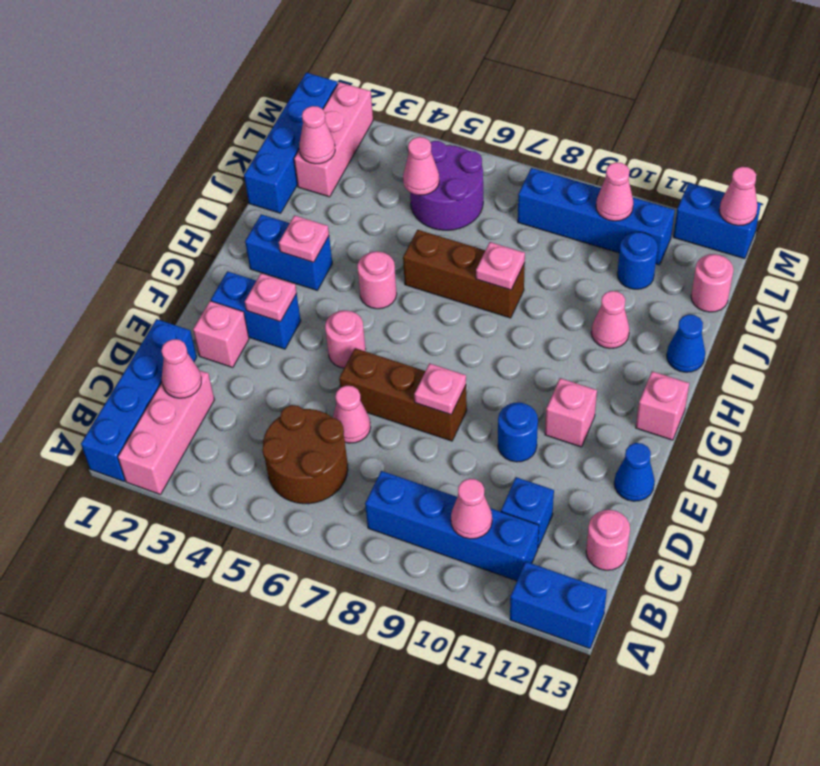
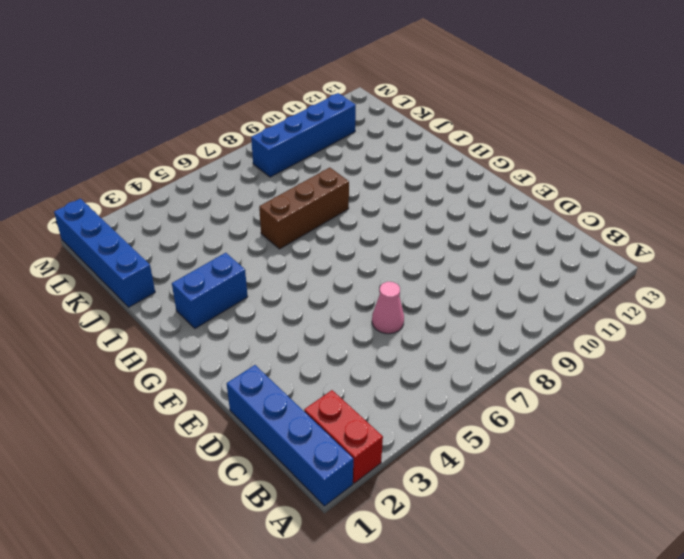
red brick A2:B2 level 1 -> pink brick A2:C2 level 1
none -> blue brick A12:A13 level 1
none -> brown round brick B5:C6 level 1
none -> blue brick B8:B11 level 1
none -> blue brick C11 level 1

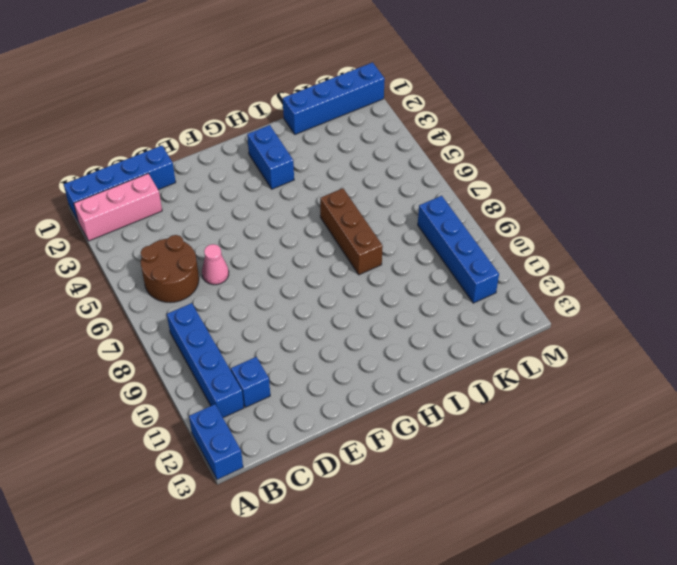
none -> pink round brick C13 level 1
none -> pink brick E2 level 1
none -> brown brick E6:E8 level 1
none -> blue round brick E10 level 1

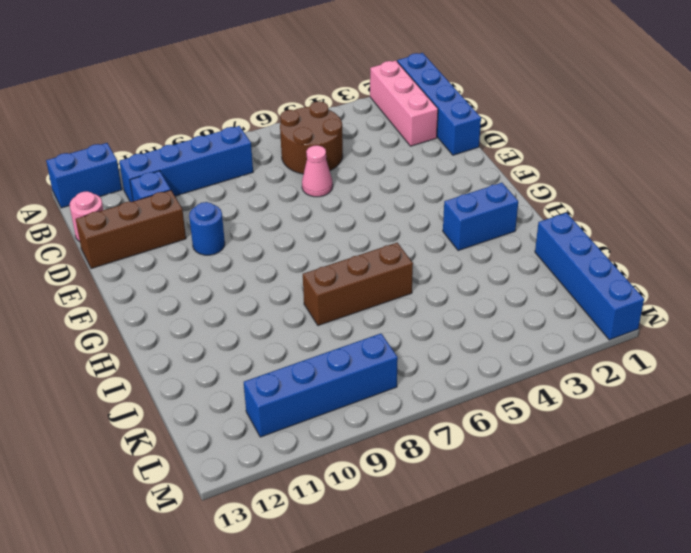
brown brick D11:D13 level 1 -> brown brick E6:E8 level 1
none -> pink brick E2 level 1
none -> blue cone E13 level 1
none -> blue brick F2:F3 level 1
none -> pink round brick F5 level 1

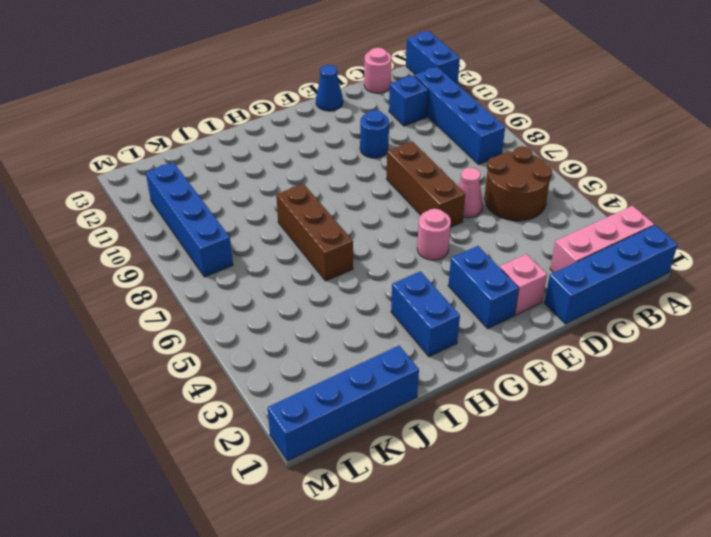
none -> pink brick F11 level 1
none -> pink brick G13 level 1
none -> pink round brick H5 level 1
none -> pink cone I11 level 1

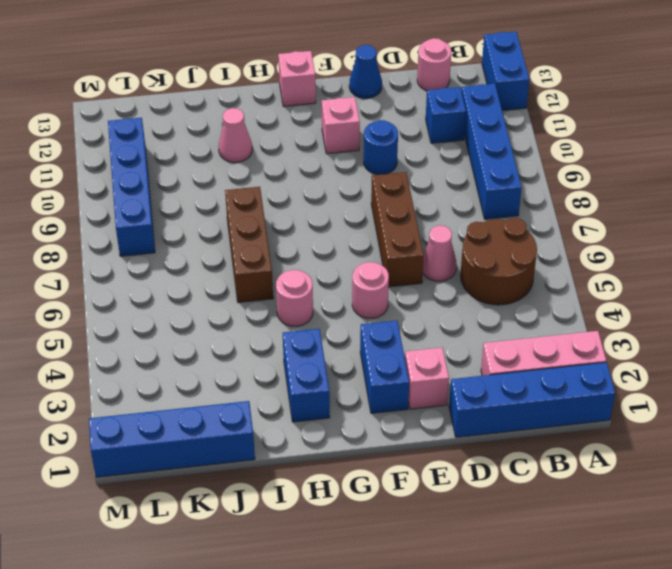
none -> blue cone I13 level 1
none -> pink brick K2:M2 level 1
none -> purple round brick K5:L6 level 1
none -> blue round brick K11 level 1

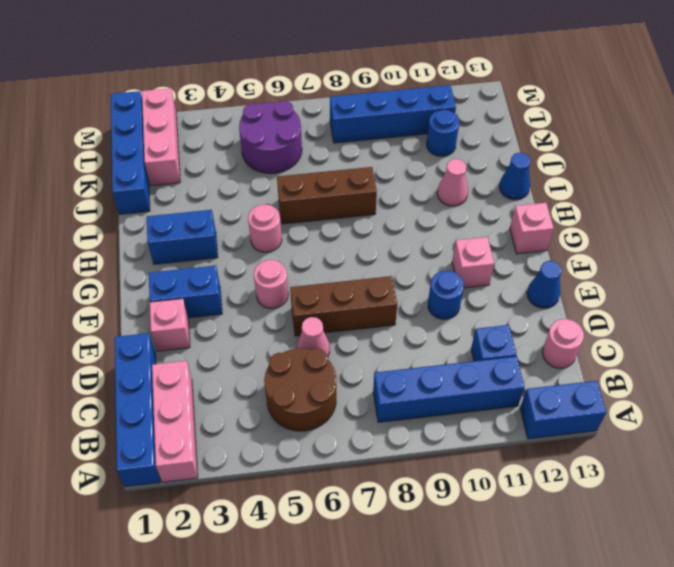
none -> pink round brick K13 level 1
none -> blue brick M12:M13 level 1
none -> pink cone B10 level 2
none -> pink cone C2 level 2

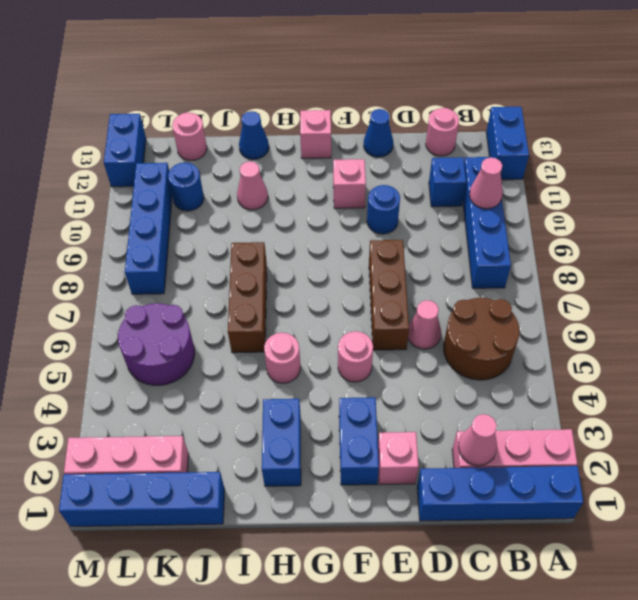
none -> pink plate E8 level 2
none -> pink plate F3 level 2
none -> pink plate H3 level 2
none -> pink plate I8 level 2

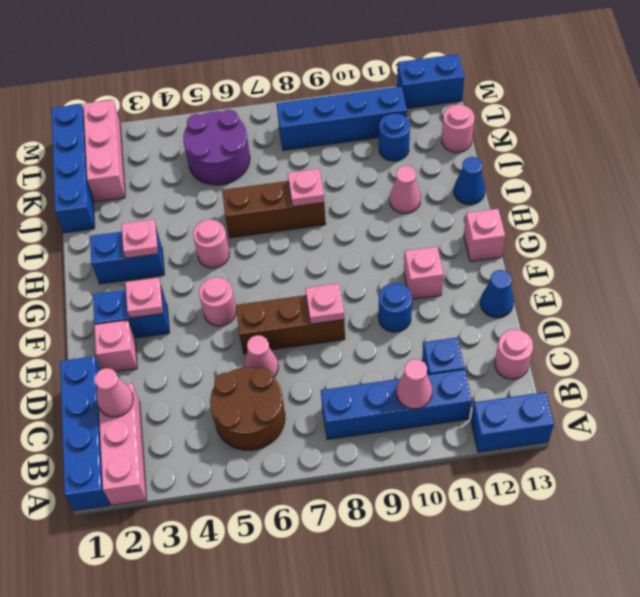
none -> pink cone K2 level 2
none -> pink cone K5 level 2
none -> pink cone L10 level 2
none -> pink cone M13 level 2

